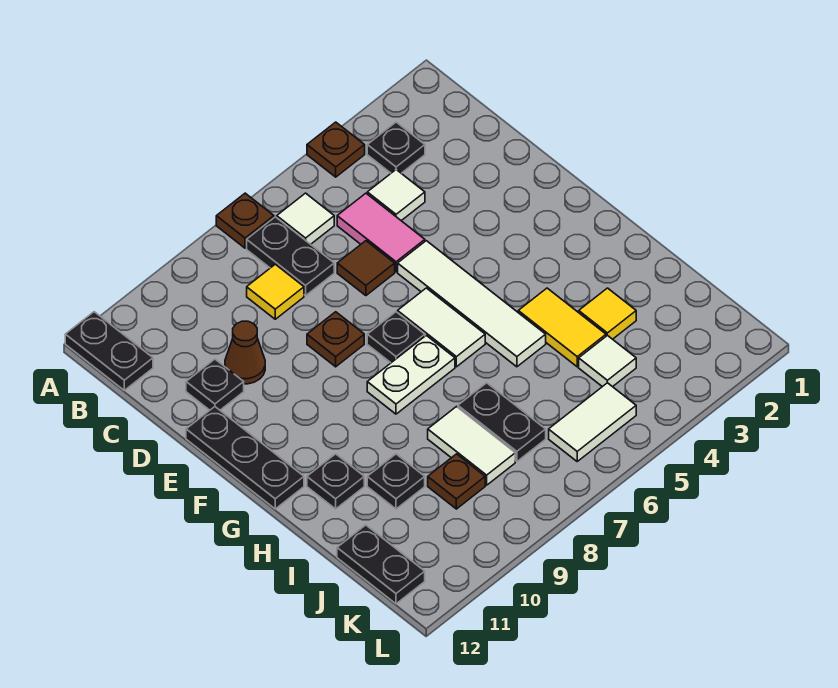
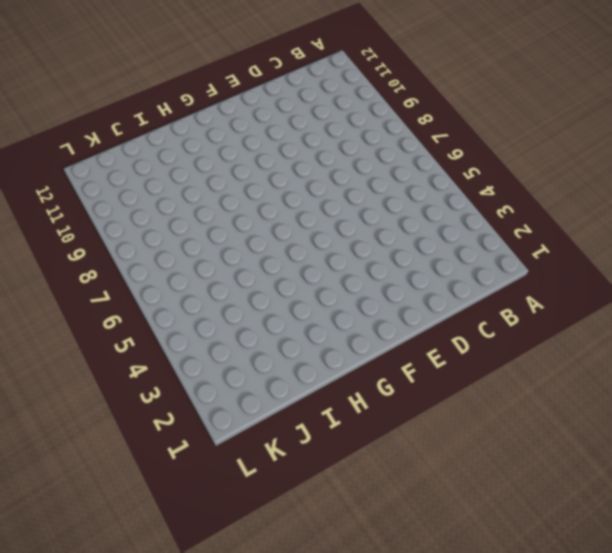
none -> brown plate A4 level 1
none -> brown plate A7 level 1
none -> black plate A12:B12 level 1

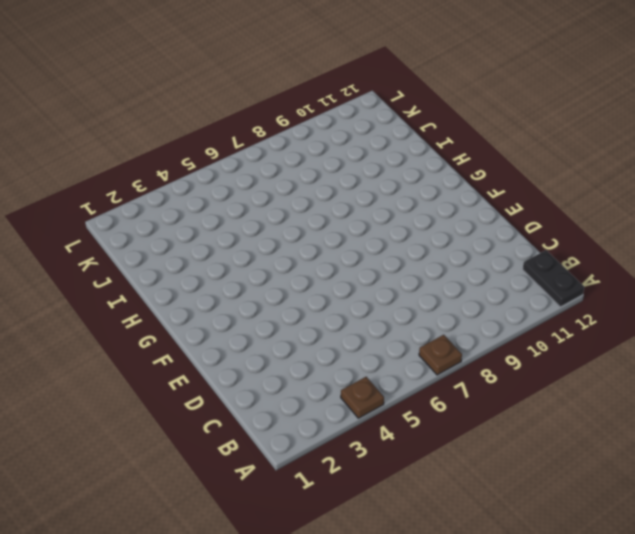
none -> black plate B3 level 1
none -> white tile B6 level 1
none -> black plate B7:C7 level 1

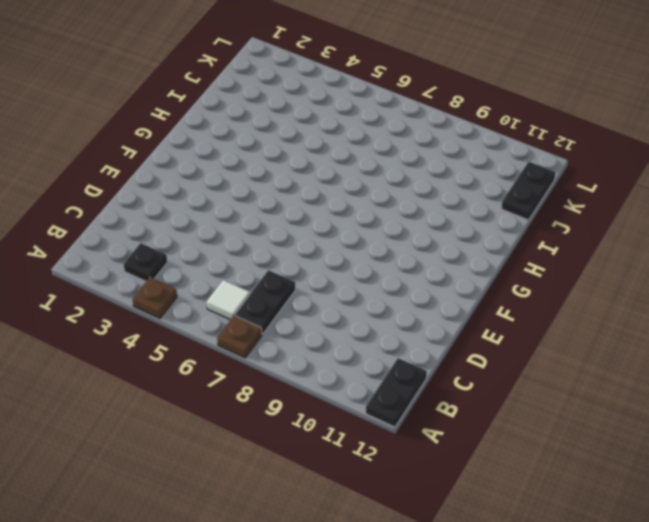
none -> white tile C4 level 1
none -> pink tile C5:D5 level 1
none -> yellow tile C8 level 1

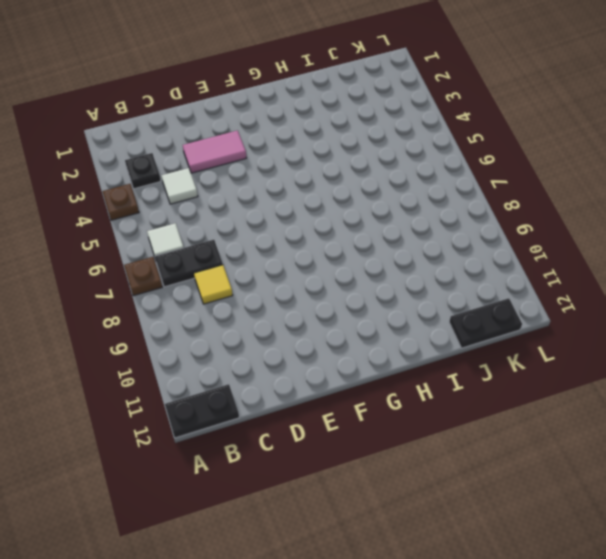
pink tile D3:E3 level 1 -> pink tile C5:D5 level 1
none -> brown tile D6 level 1
none -> brown cone D10 level 1
none -> black plate D11 level 1

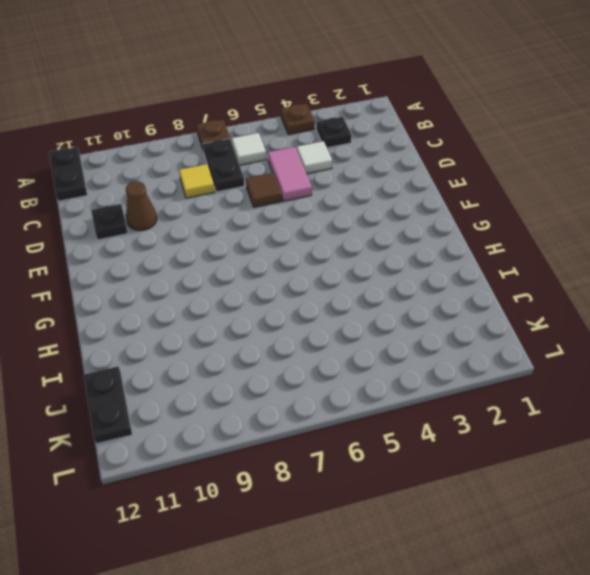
none -> white tile E5:H5 level 1
none -> brown plate E8 level 1
none -> black plate E12:G12 level 1

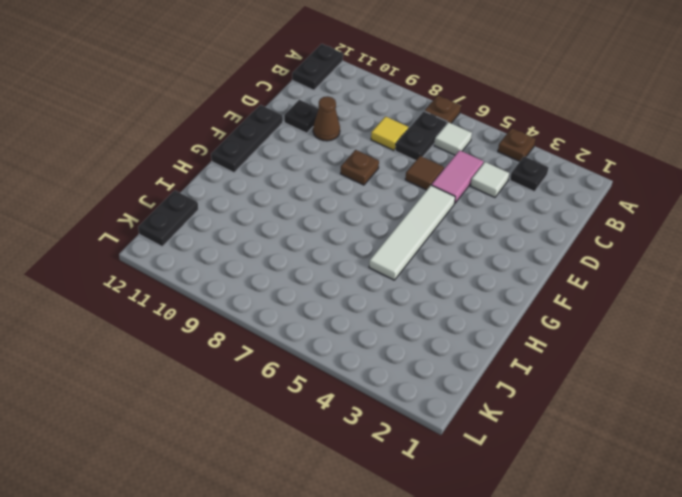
none -> white tile F6:G6 level 1
none -> black plate F7 level 1
none -> white plate G7:G8 level 1

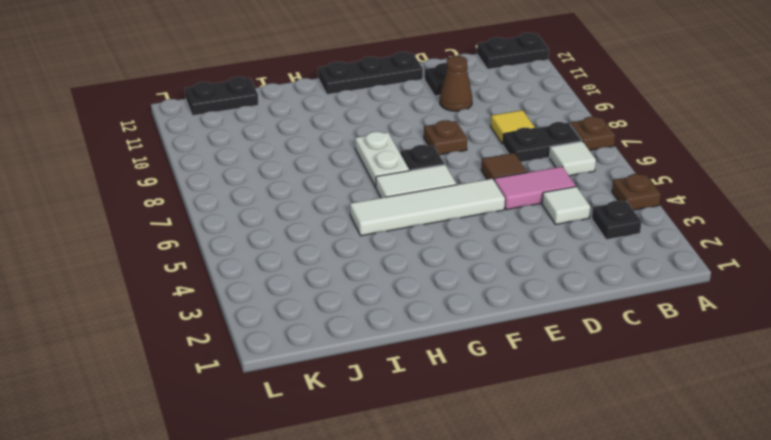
none -> yellow tile H4:I4 level 1
none -> black plate H11 level 1
none -> yellow tile I3 level 1

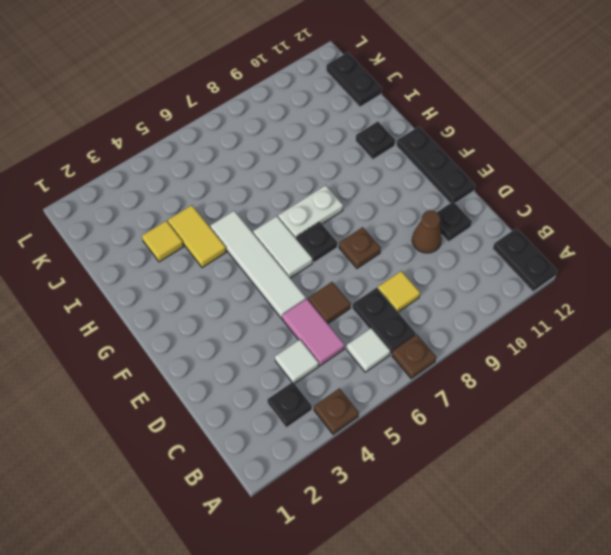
none -> black plate I7:J7 level 1
none -> white tile I8:J8 level 1
none -> black plate I10 level 1

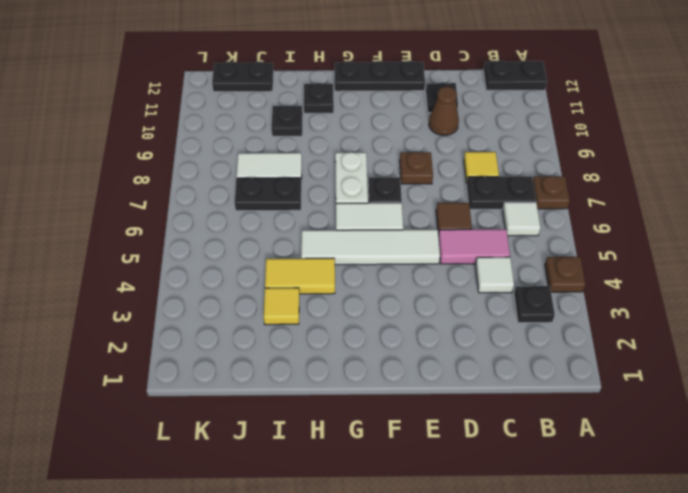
none -> white tile J4 level 1
none -> brown plate J9 level 1
none -> white tile K5:K6 level 1

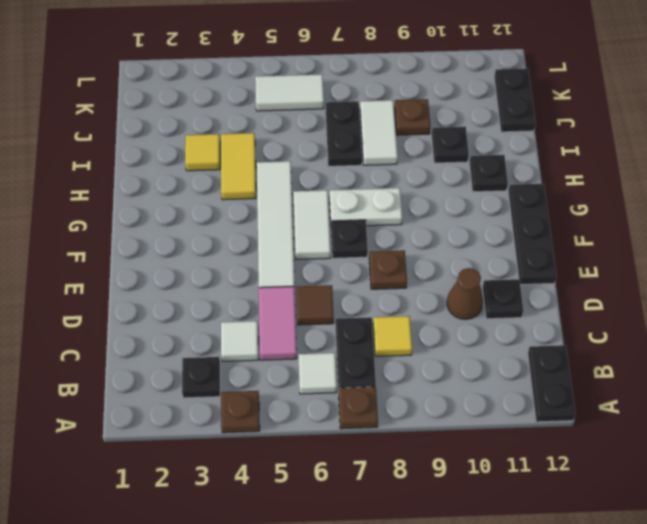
none -> white tile J4 level 1

